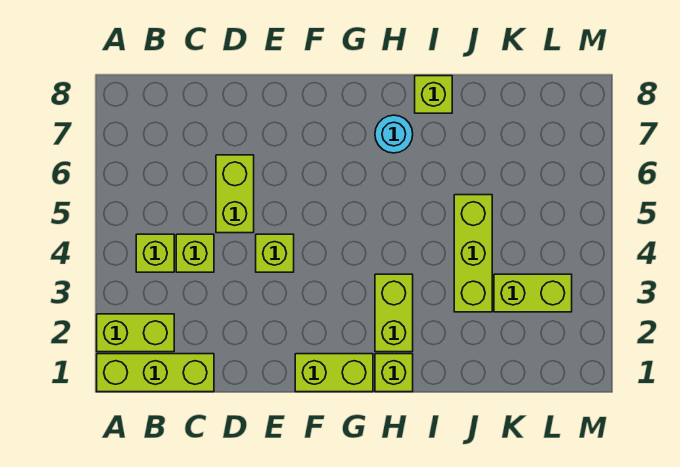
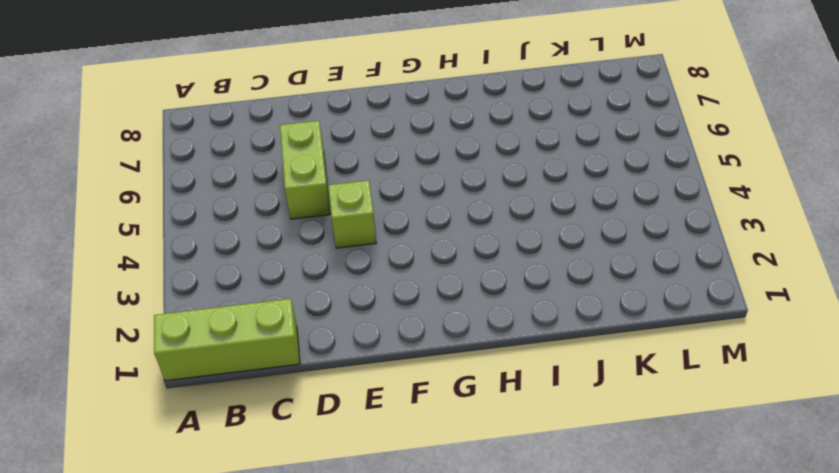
none -> lime brick A2:B2 level 1
none -> lime brick B4 level 1
none -> lime brick C4 level 1

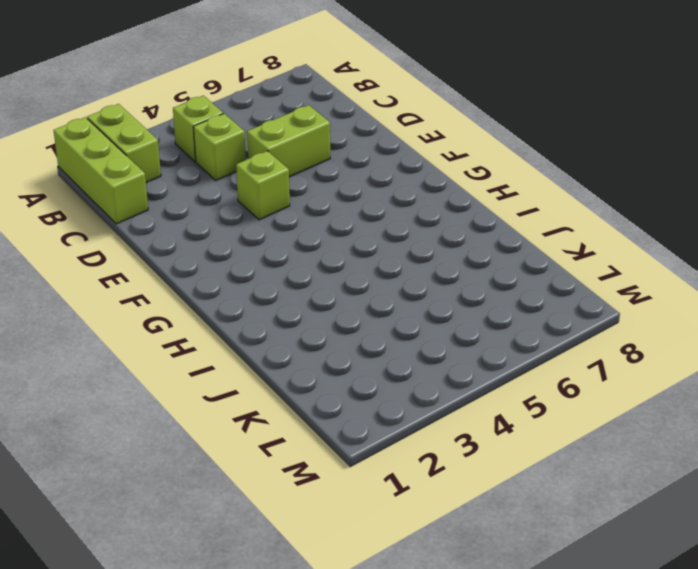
none -> lime brick F1:G1 level 1
none -> lime brick H1 level 1
none -> lime brick H2:H3 level 1

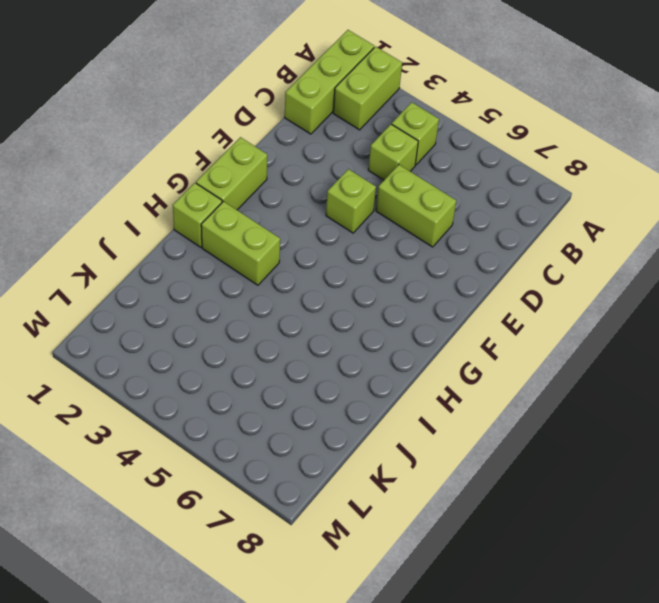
none -> cyan round brick H7 level 1
none -> lime brick I8 level 1
none -> lime brick J3:J5 level 1

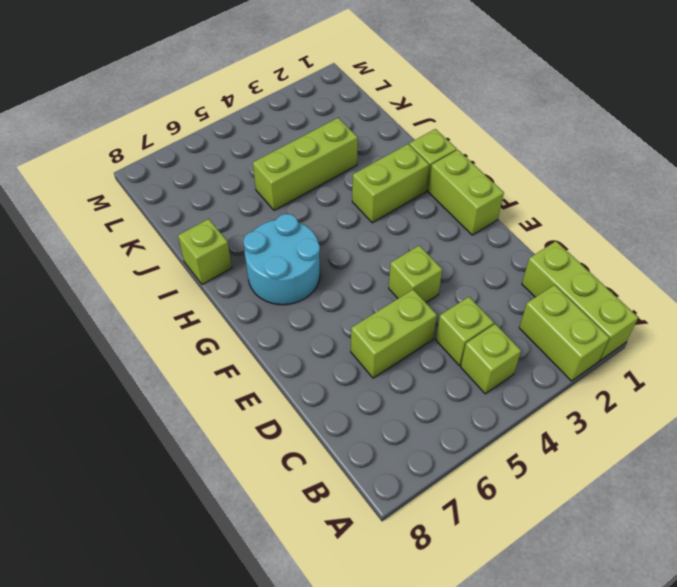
cyan round brick G6:H7 level 1 -> cyan round brick H7 level 1
none -> lime brick K3:L3 level 1

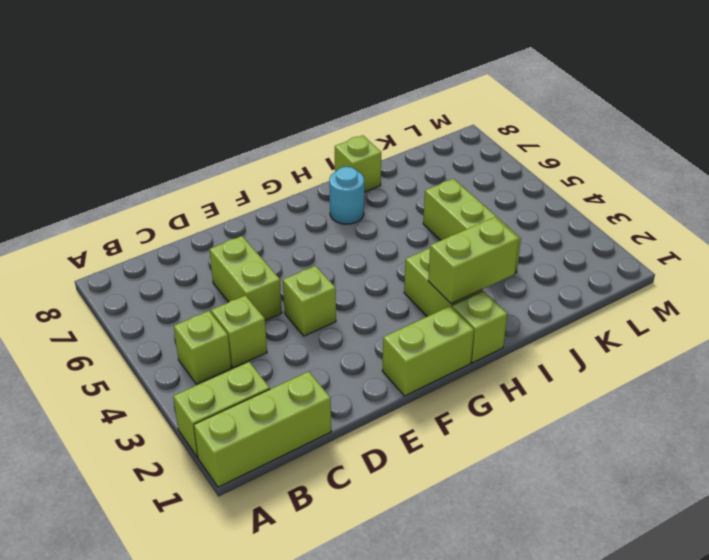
lime brick H2:I2 level 2 -> lime brick K3:L3 level 1

